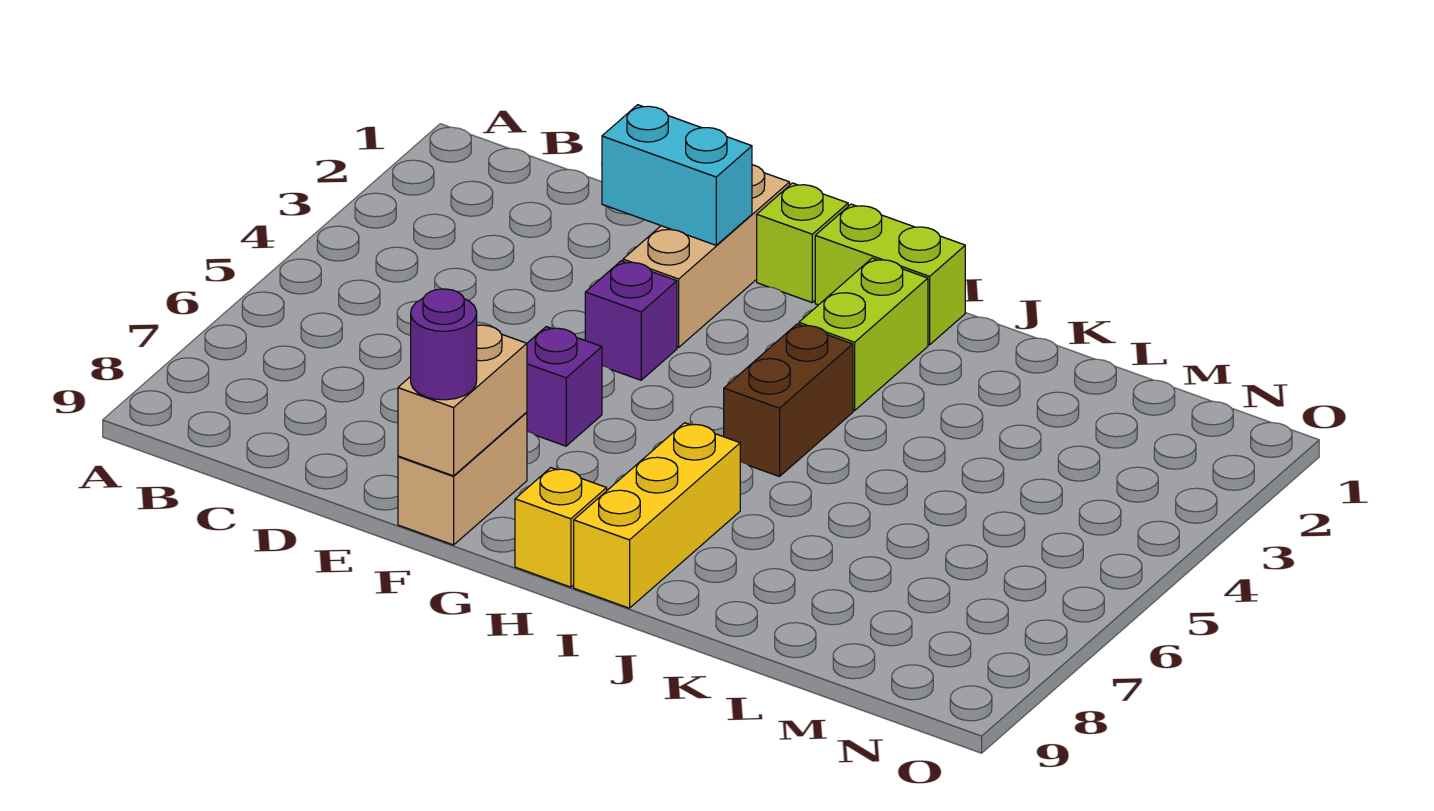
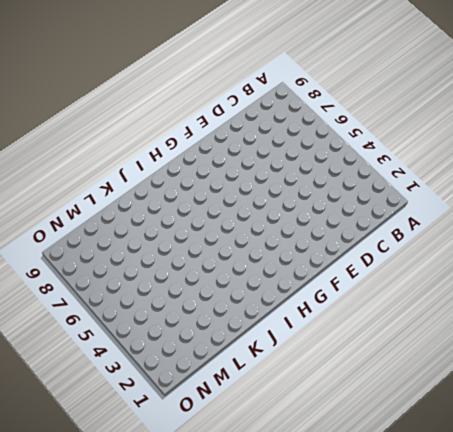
none -> tan brick F1:F3 level 1
none -> purple brick F4 level 1
none -> purple brick F6 level 1

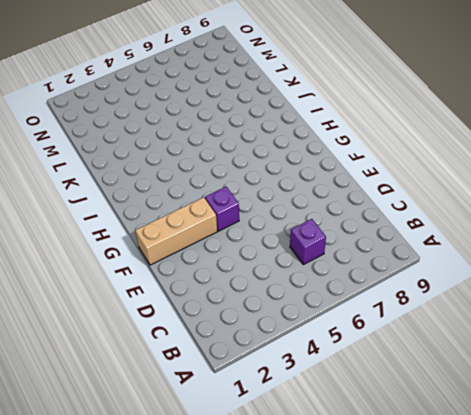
purple brick C6 level 1 -> purple brick F6 level 1
none -> tan brick F8:F9 level 1
none -> lime brick G1 level 1
none -> lime brick H1:I1 level 1

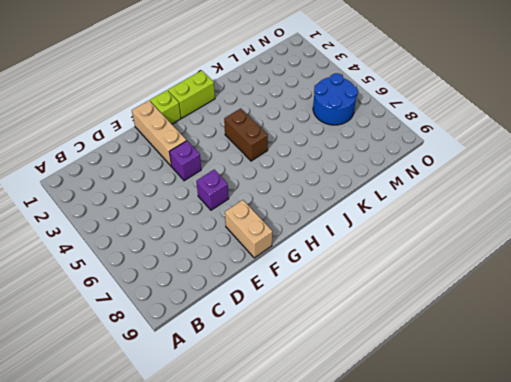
blue round brick M5:N6 level 1 -> none
none -> yellow brick H9 level 1
none -> lime brick I2:I3 level 1
none -> yellow brick I7:I9 level 1

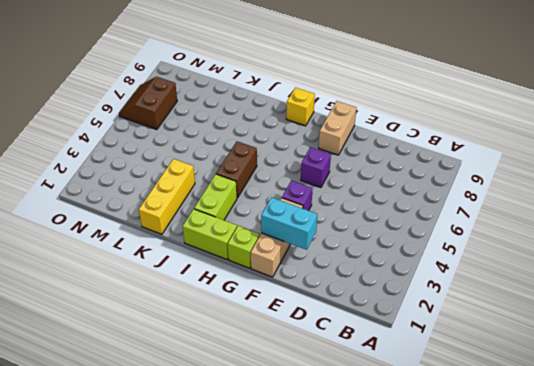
yellow brick K1:K3 level 1 -> yellow brick I7:I9 level 1
brown slope N6:O7 level 1 top N -> none
none -> tan brick F8:F9 level 2
none -> purple round brick F9 level 3

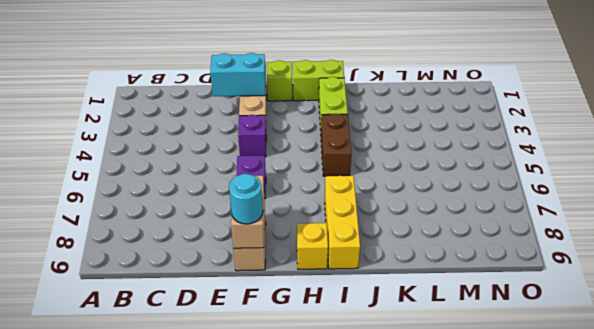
cyan round brick F9 level 3 -> purple round brick F9 level 3

